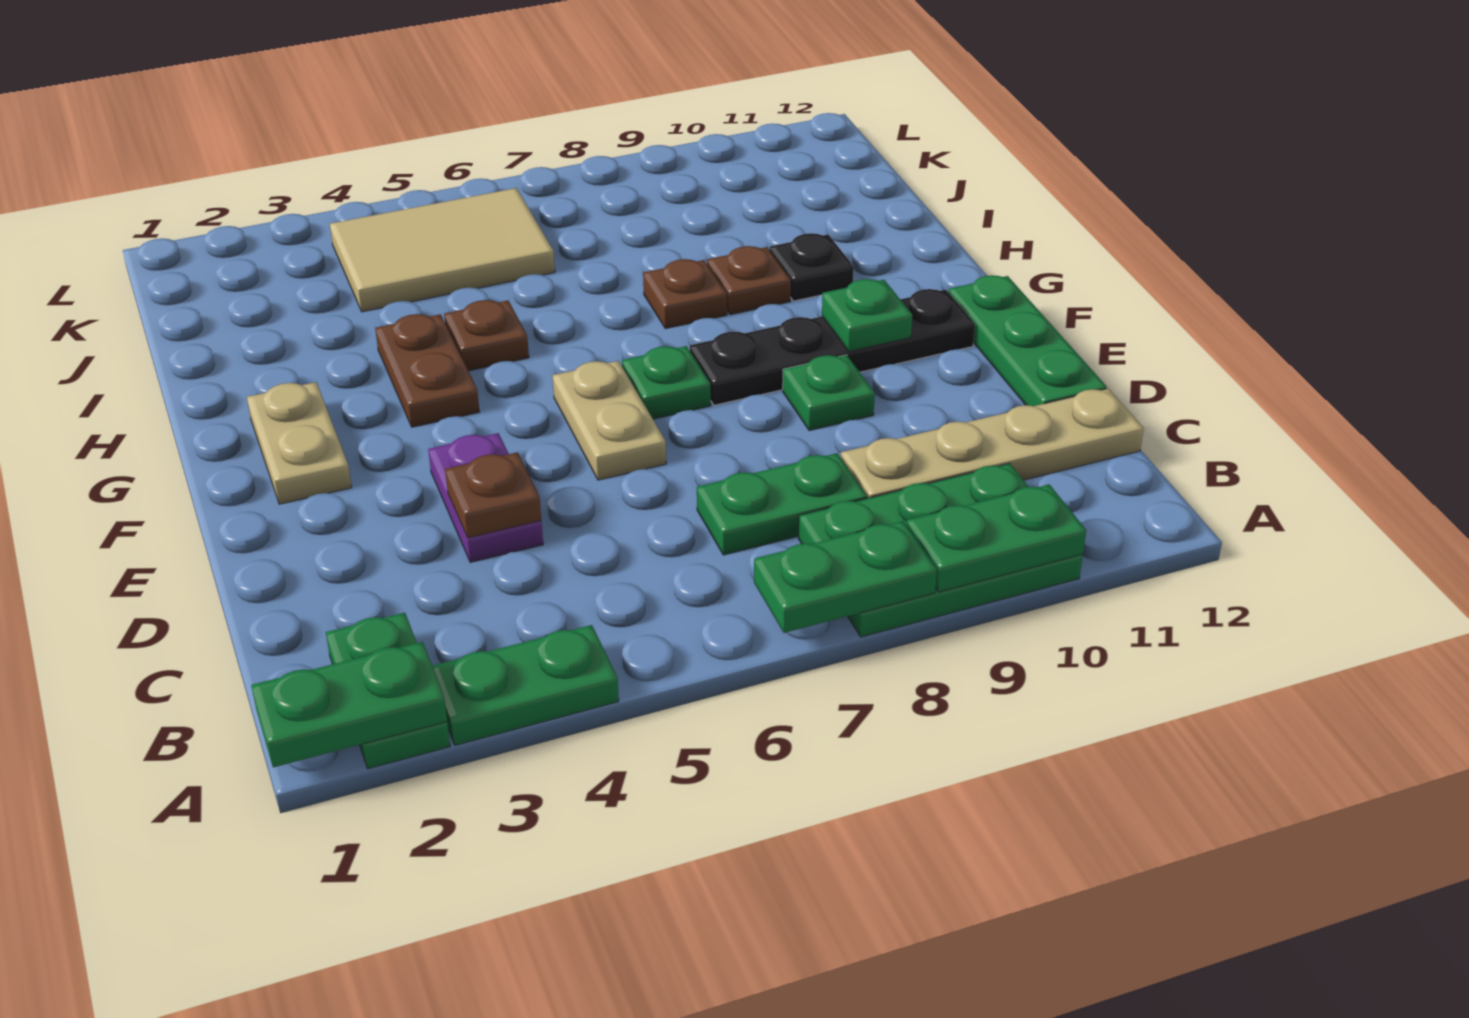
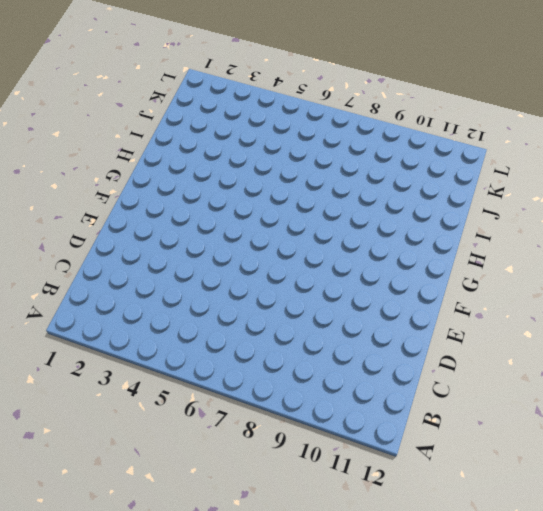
none -> green plate A2:B2 level 1
none -> green plate A3:A4 level 1
none -> green plate A8:B10 level 1

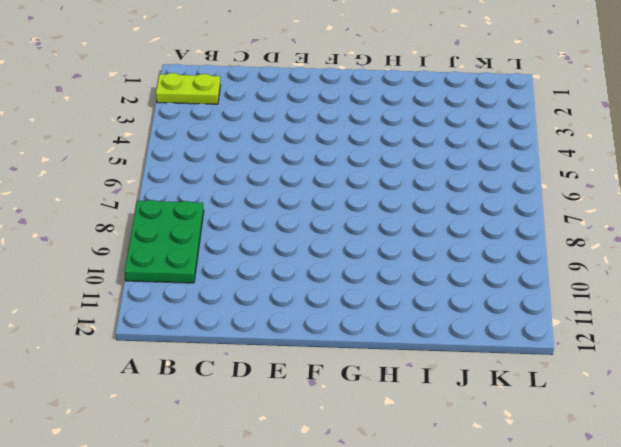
lime plate A2:B2 level 1 -> green plate A2:B2 level 1
none -> green plate A3:A4 level 1
none -> green plate C7:C8 level 1
none -> tan plate C9:C12 level 1

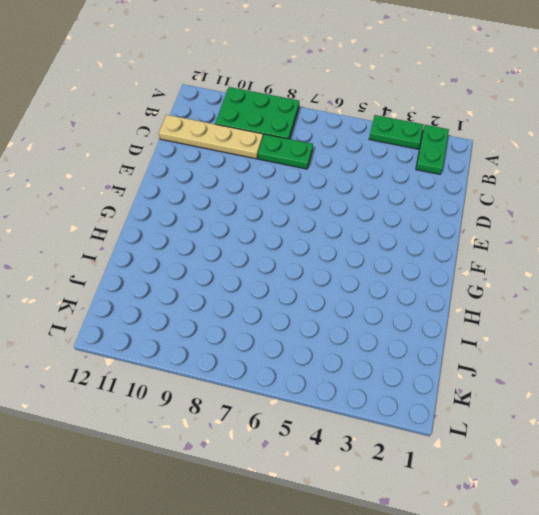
none -> purple plate D4:E4 level 1
none -> green plate D12:F12 level 1
none -> tan plate E6:F6 level 1

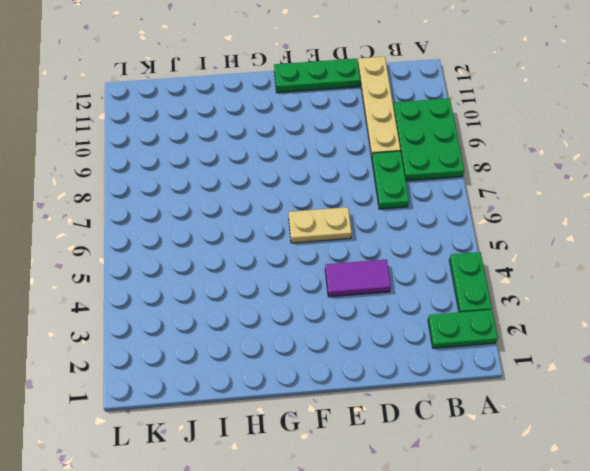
purple tile D4:E4 level 1 -> purple plate D4:E4 level 1
none -> green plate E9 level 1
none -> tan plate F2:G2 level 1
none -> green plate F7 level 1

